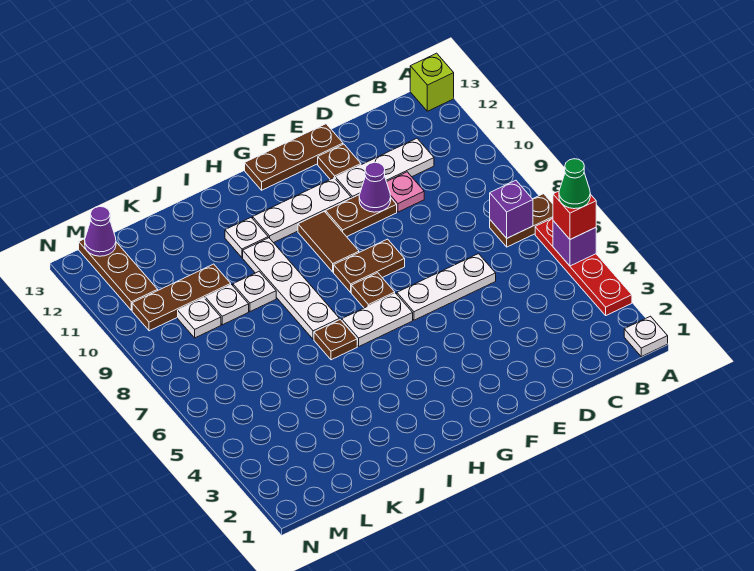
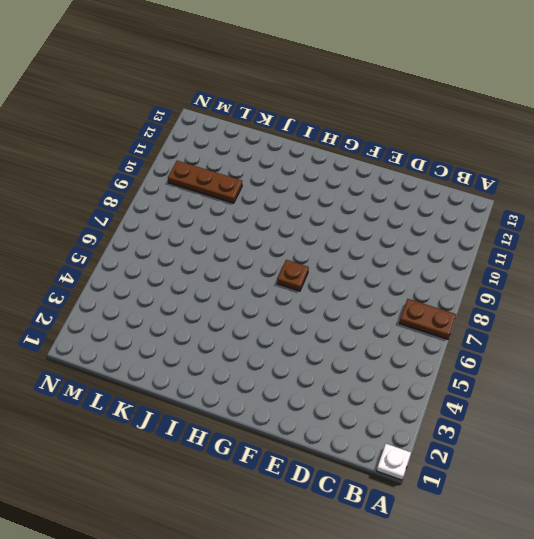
none -> red plate A3:A6 level 1
none -> lime brick A13 level 1
none -> white plate C11:E11 level 1

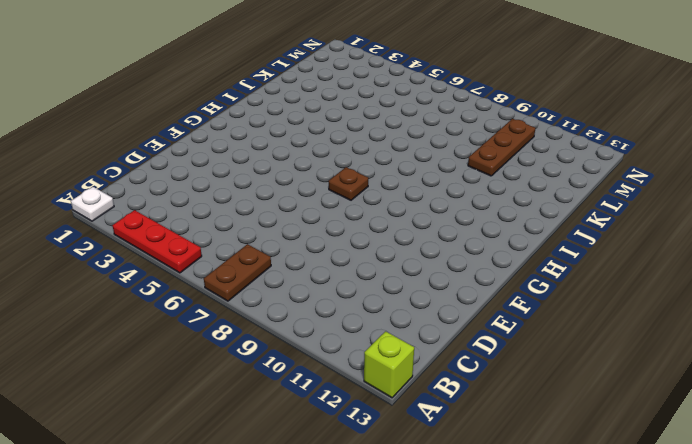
red plate A3:A5 level 1 -> red plate A3:A6 level 1
none -> white plate C11:E11 level 1
none -> white plate D6:F6 level 1
none -> pink plate D10 level 1

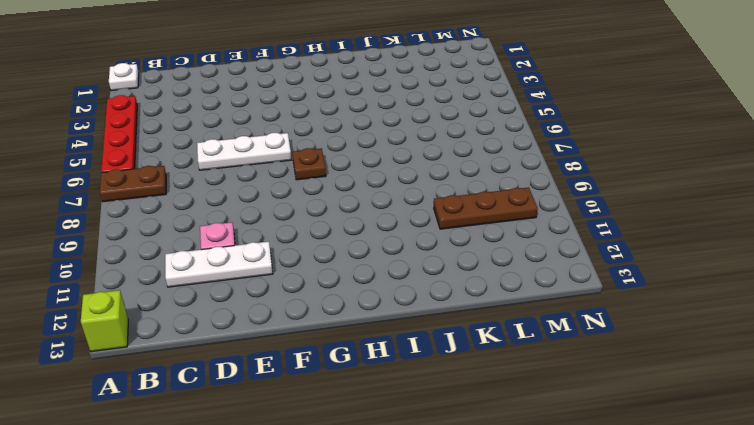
none -> brown plate E10:F10 level 1
none -> brown plate E12 level 1
none -> brown plate E13:G13 level 1

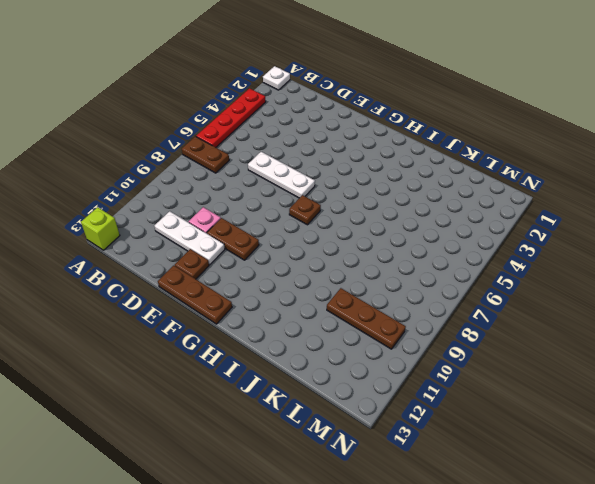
none -> brown plate F8:G8 level 1
none -> white plate F11:H11 level 1
none -> white plate G6:H6 level 1

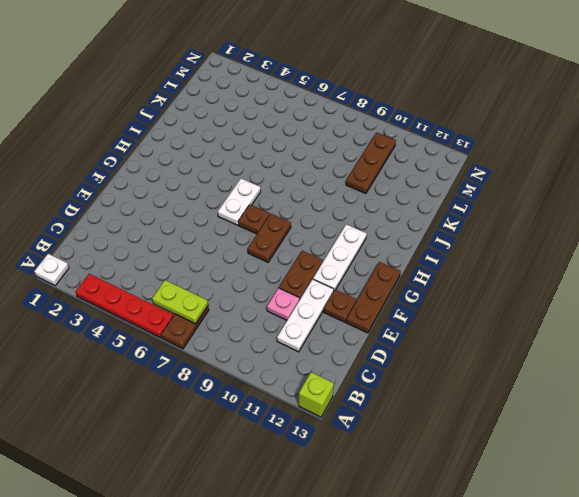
lime plate B6:B7 level 2 -> purple brick B7 level 2
none -> white plate D6:F6 level 1
none -> brown tile G9:G10 level 1
none -> brown plate I6 level 1

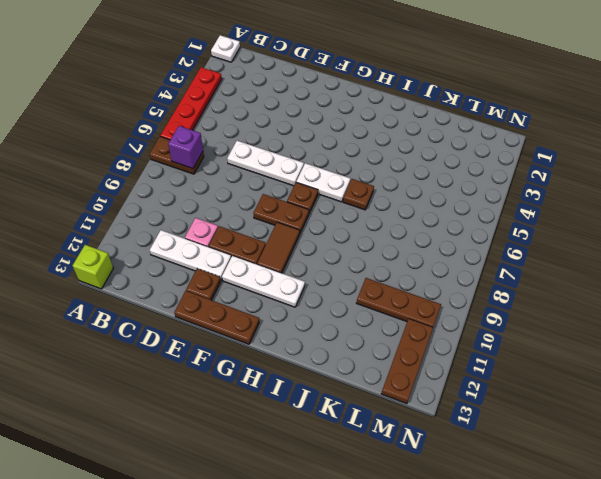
none -> white plate I7:I10 level 1
none -> white plate I11 level 1
none -> white plate J9 level 1

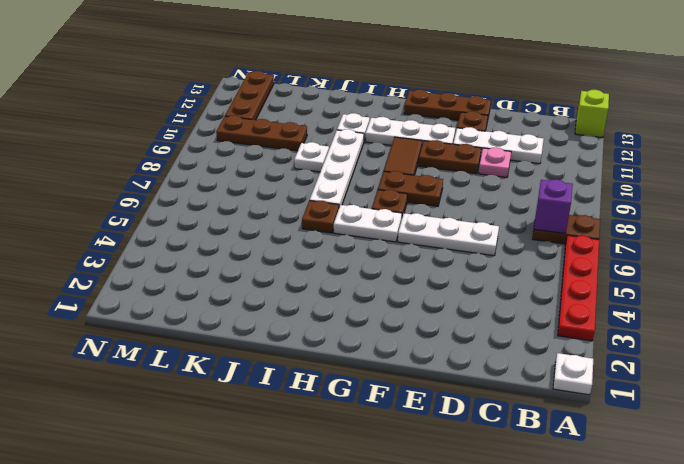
none -> white plate K9 level 1
none -> white plate L9 level 1
none -> purple brick A5 level 2

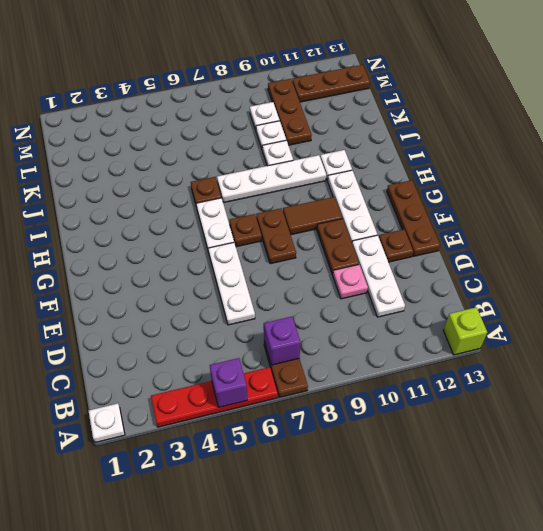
none -> purple cone E10 level 2
none -> purple cone M13 level 2
none -> red brick A5 level 3

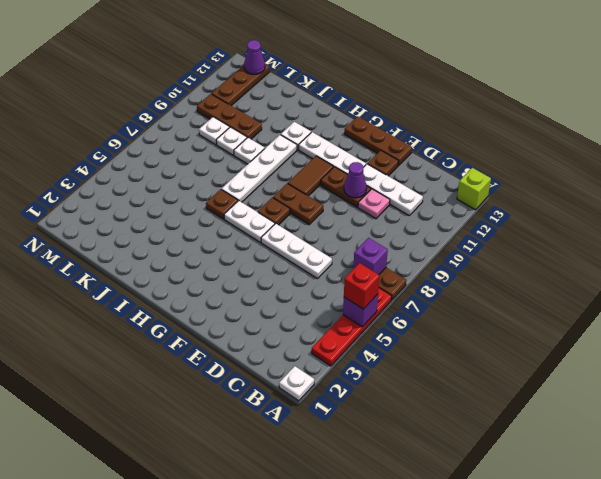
none -> green cone A5 level 4

